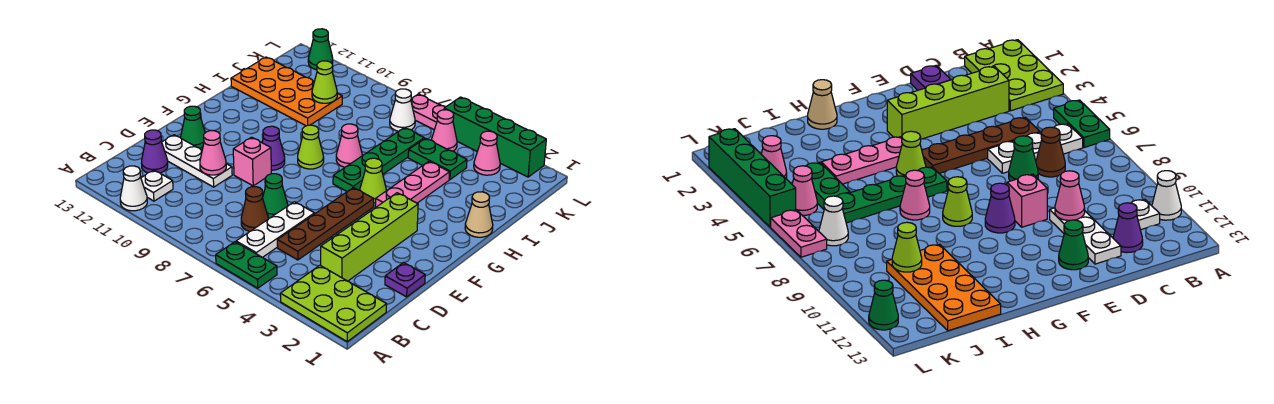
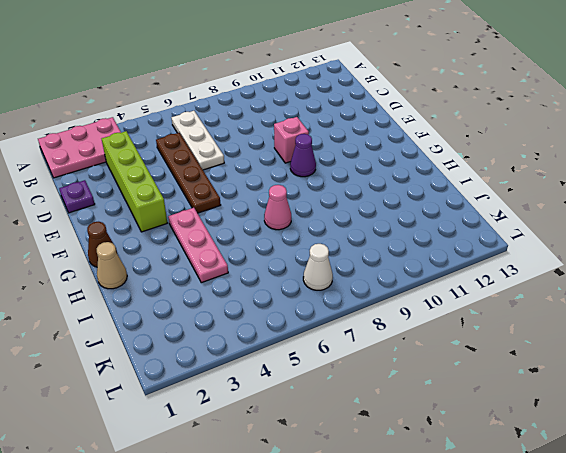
pink plate A1:B3 level 1 -> lime plate A1:B3 level 1
brown cone G1 level 1 -> brown cone C7 level 1
none -> green plate A5:A6 level 1
none -> white cone A11 level 1
none -> white plate B11 level 1
none -> purple cone C12 level 1

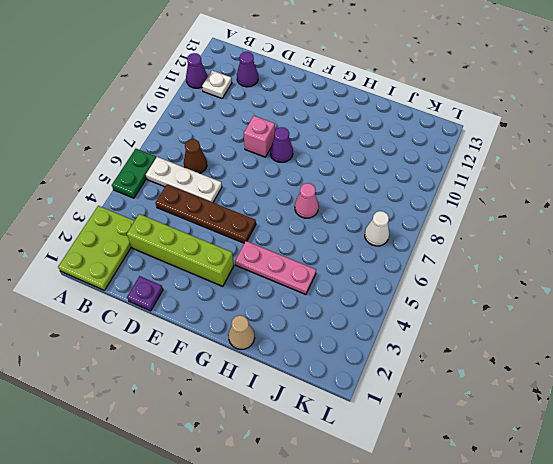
purple cone A11 level 1 -> white cone A11 level 1
none -> green cone D7 level 1
none -> white plate D10:D12 level 1
none -> green cone E12 level 1
none -> lime cone G5 level 1

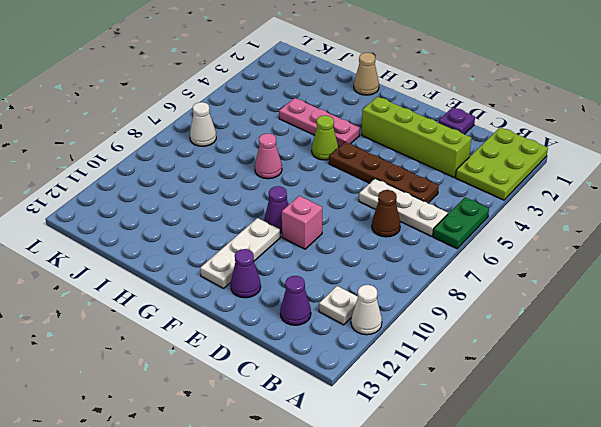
purple cone E12 level 1 -> green cone E12 level 1
white plate F10:F12 level 1 -> white plate D10:D12 level 1
none -> green cone D7 level 1
none -> green plate G6:J6 level 1
none -> lime cone G8 level 1
none -> orange plate I10:J13 level 1

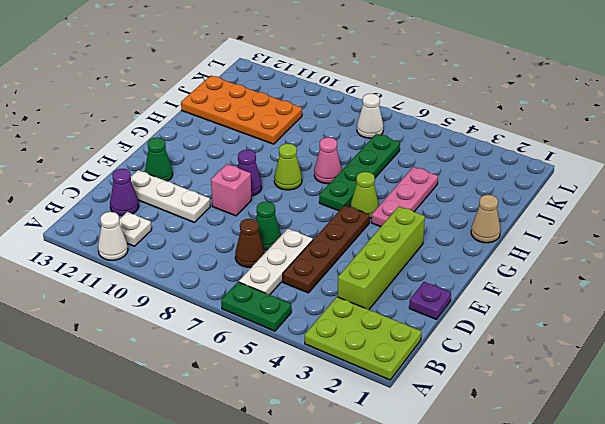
none -> green plate J4:J5 level 1
none -> pink cone K3 level 1
none -> pink cone K5 level 1
none -> green brick L2:L5 level 1

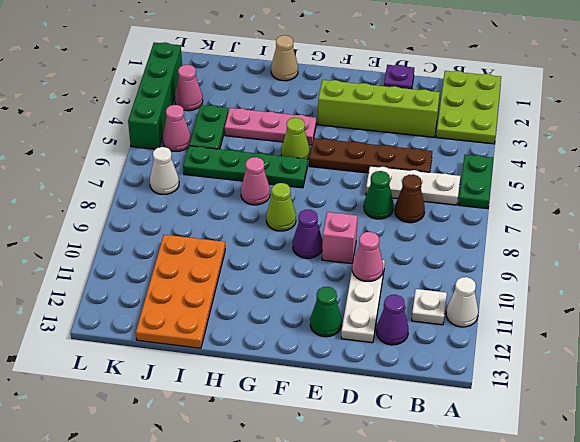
none -> pink plate L6:L7 level 1
none -> green cone L12 level 1
none -> lime cone J10 level 2

